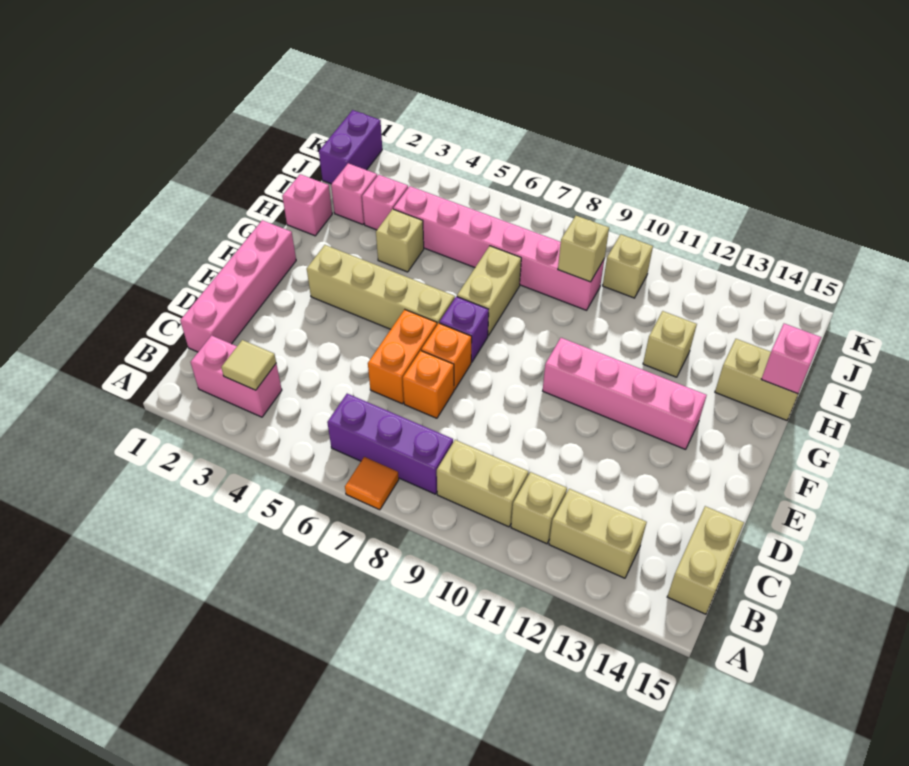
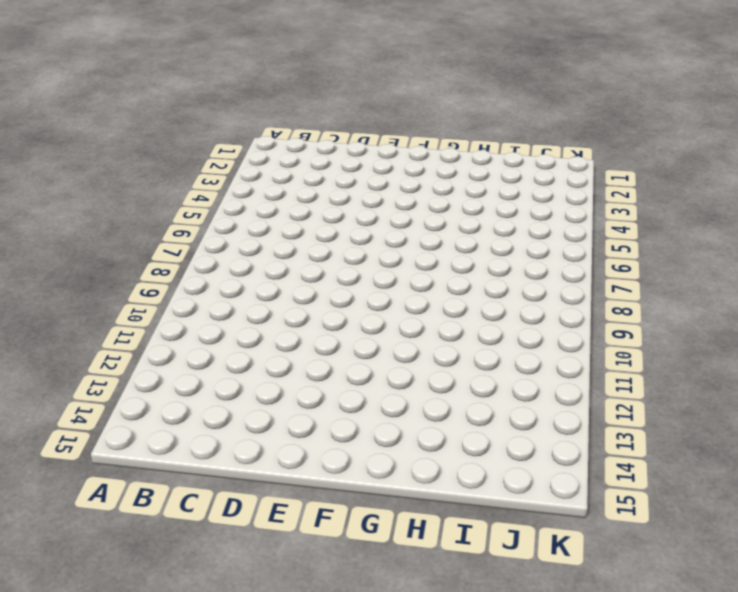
none -> orange tile A7 level 1
none -> pink brick B2:B3 level 1
none -> purple brick B6:B8 level 1

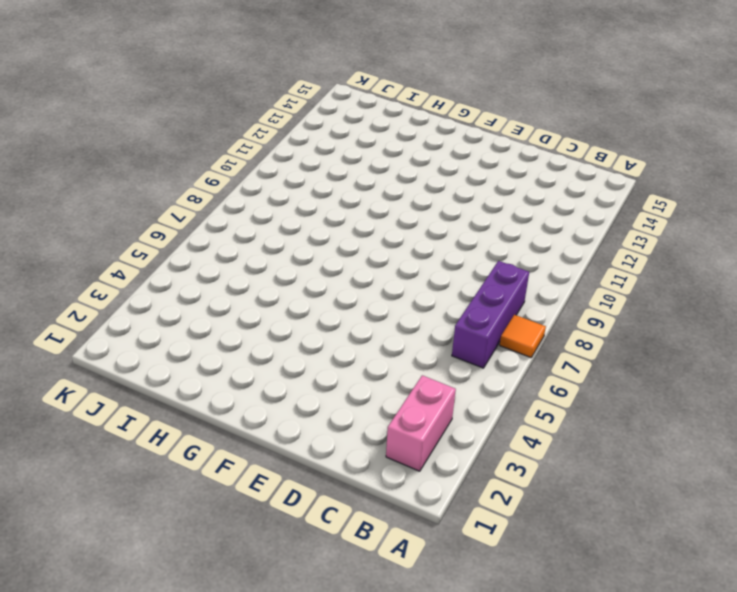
none -> tan brick B9:B10 level 1
none -> tan brick B11 level 1
none -> tan brick B12:B13 level 1

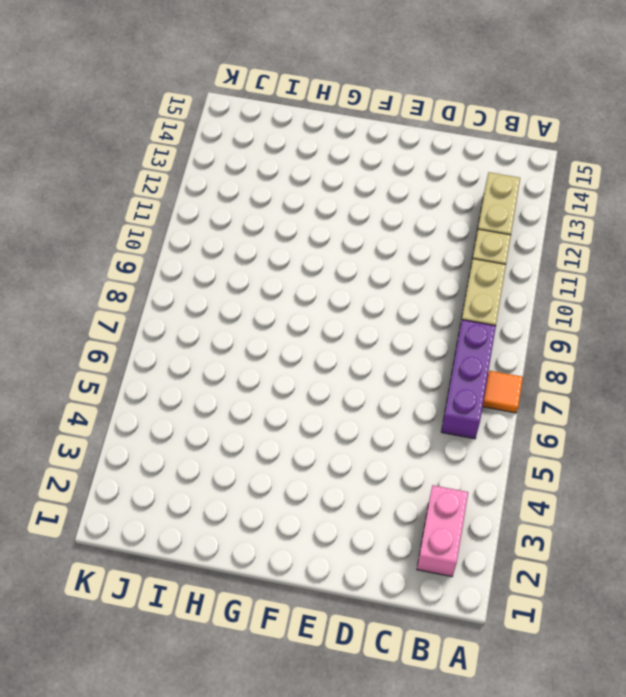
none -> tan brick B15:C15 level 1
none -> pink brick C1:F1 level 1
none -> orange brick D6:E6 level 1

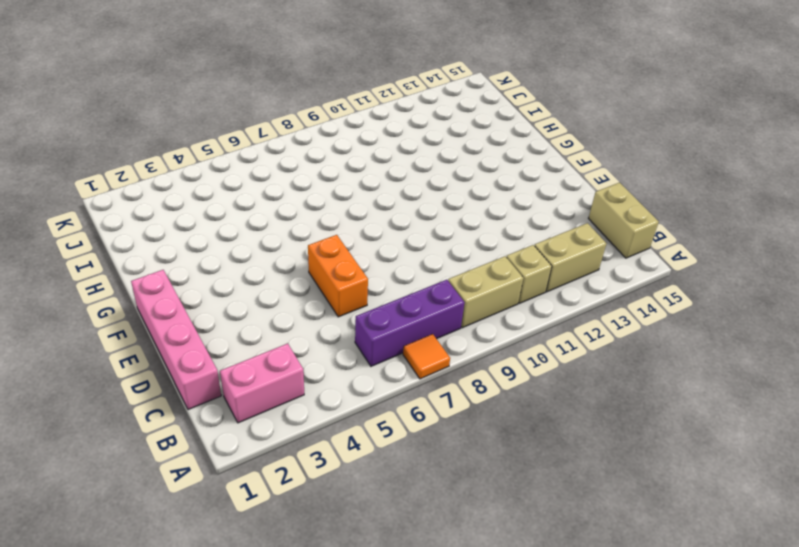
none -> orange brick D7 level 1
none -> orange brick E7 level 1
none -> tan brick F3:F6 level 1

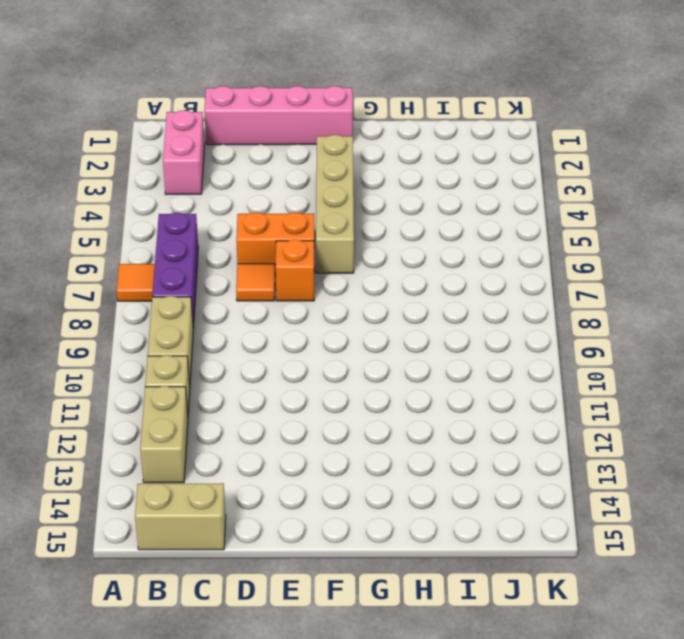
orange tile D7 level 1 -> orange brick D7 level 1
none -> purple brick F7 level 1
none -> pink brick F10:F13 level 1
none -> tan brick G7:H7 level 1

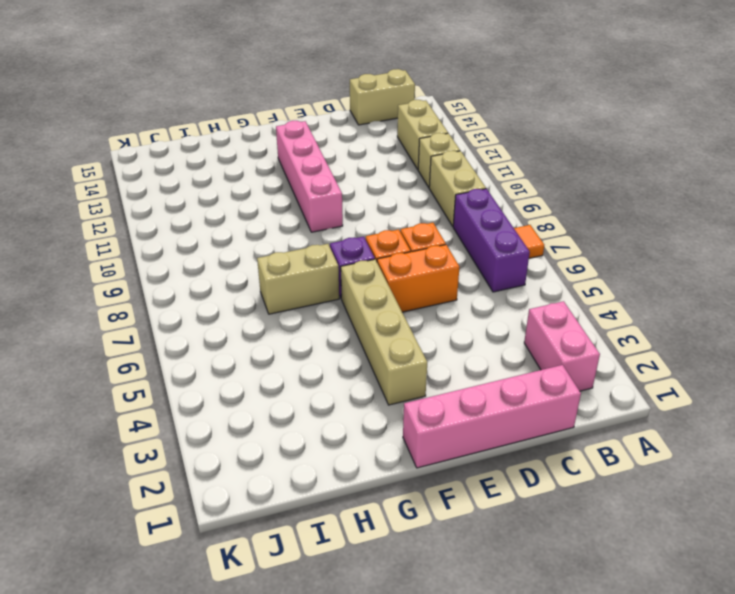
none -> pink brick H1 level 1
none -> tan brick H4 level 1
none -> tan brick H12 level 1

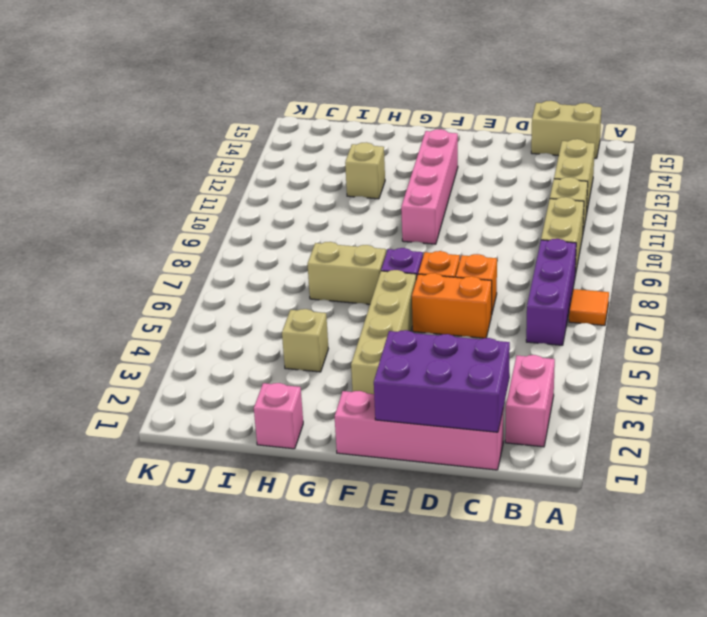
purple brick C1:E2 level 2 -> none
none -> tan brick H14:H15 level 1
none -> pink brick I2 level 1
none -> pink brick I3 level 1

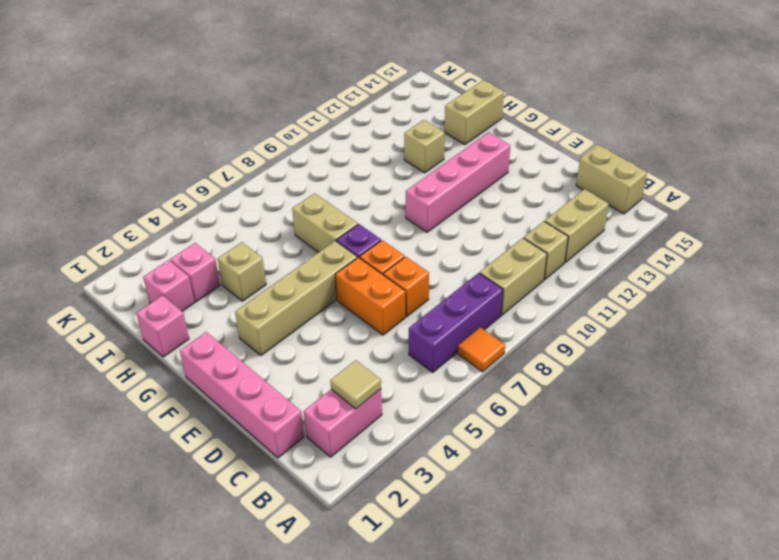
none -> pink brick I4:I9 level 1
none -> purple brick J1:K1 level 1
none -> tan brick J10 level 1

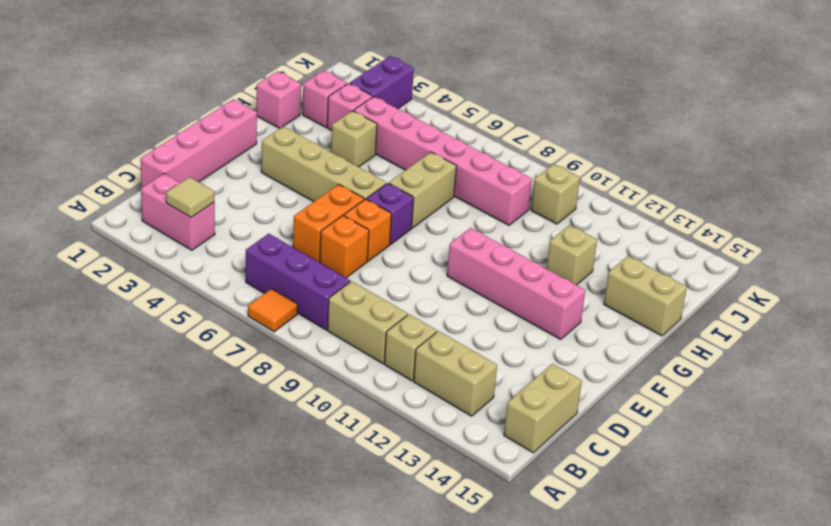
purple brick J3:K3 level 1 -> purple brick J1:K1 level 1
none -> pink brick H15 level 2
none -> tan brick I9 level 2

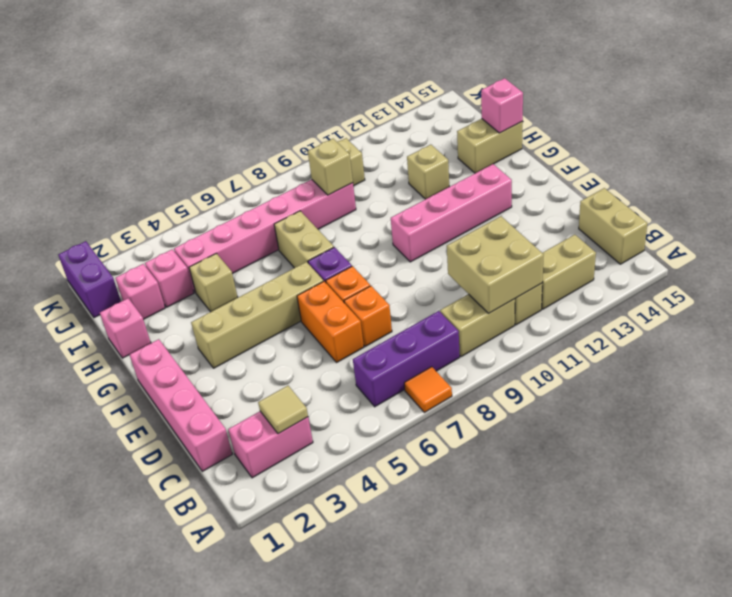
tan brick B10:C11 level 2 -> none

